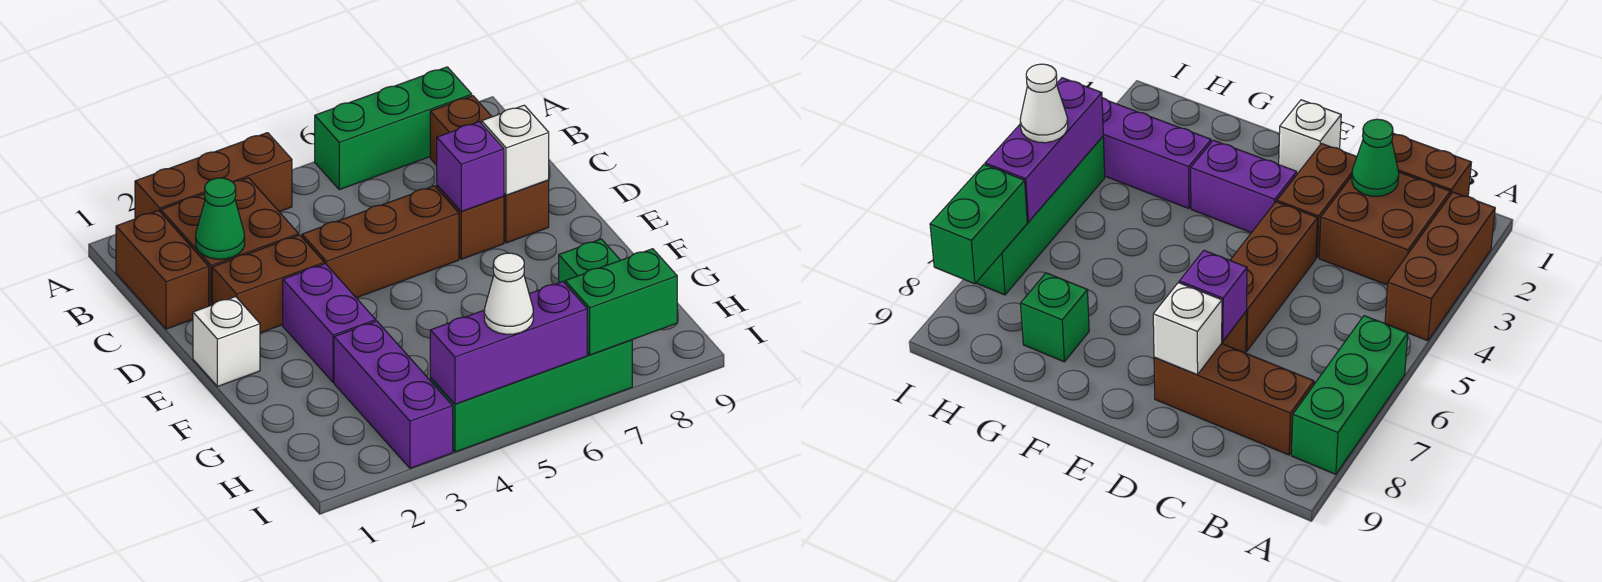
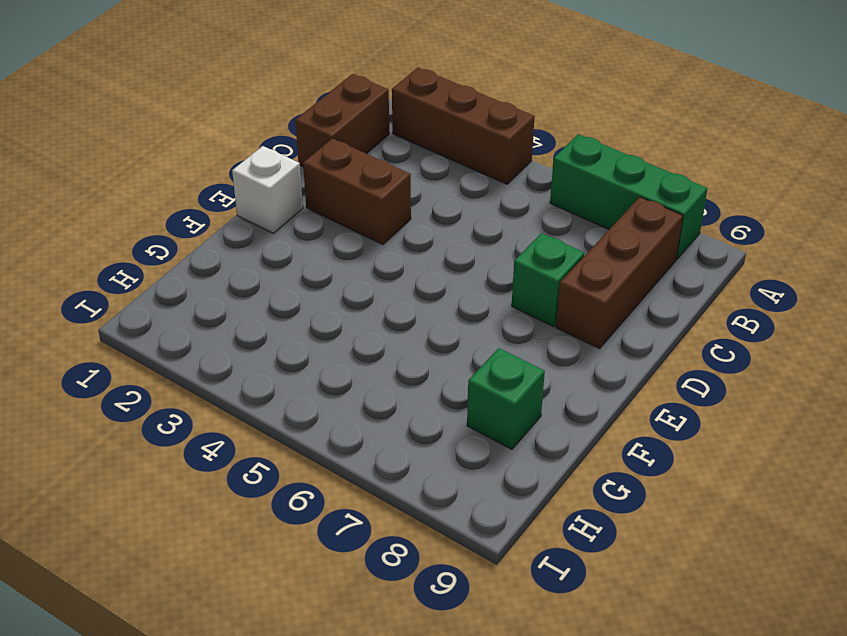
green brick D7 level 1 -> brown brick D7 level 1
none -> brown brick B2:C3 level 1
none -> brown brick D4:D6 level 1
none -> purple brick E3:F3 level 1

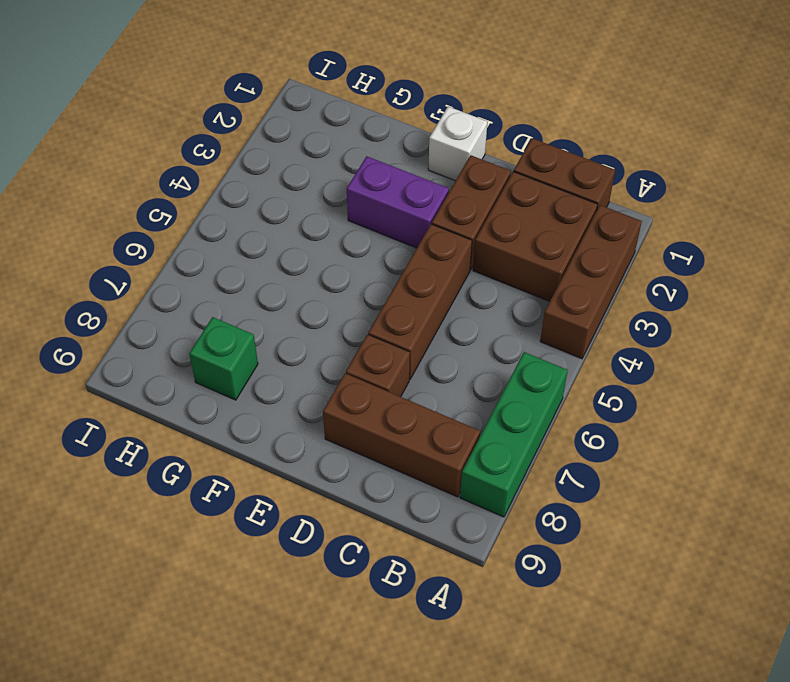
none -> purple brick G3:I3 level 1
none -> green brick I4:I7 level 1
none -> green cone C2 level 2

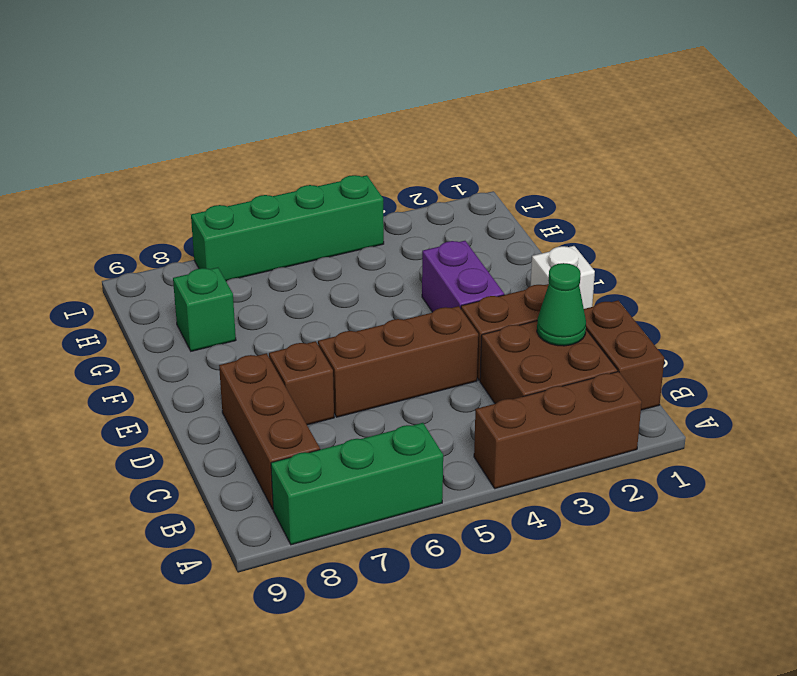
none -> purple brick G3:I3 level 1
none -> purple brick D7 level 2
none -> white brick D8 level 2

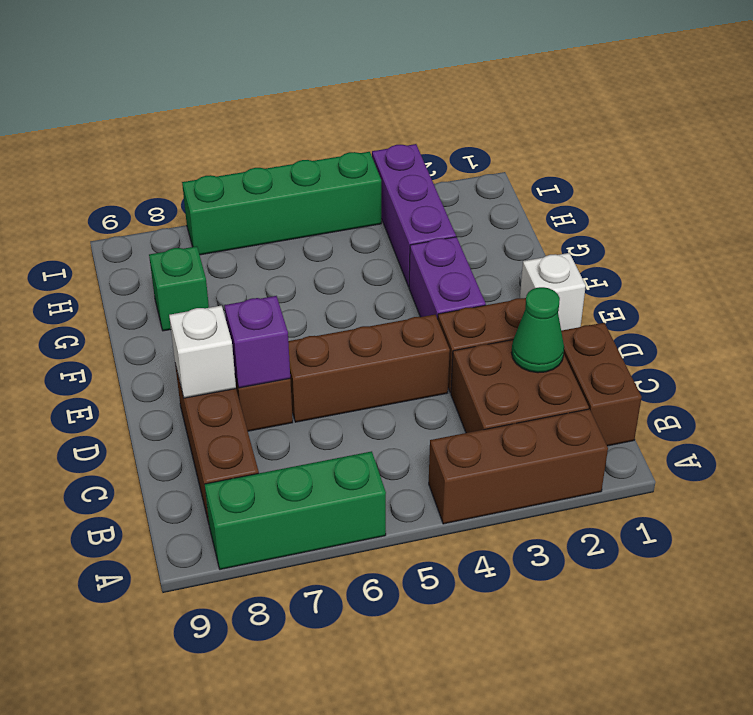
none -> purple brick I4:I6 level 2
none -> green brick I7:I8 level 2
none -> white cone I5 level 3

